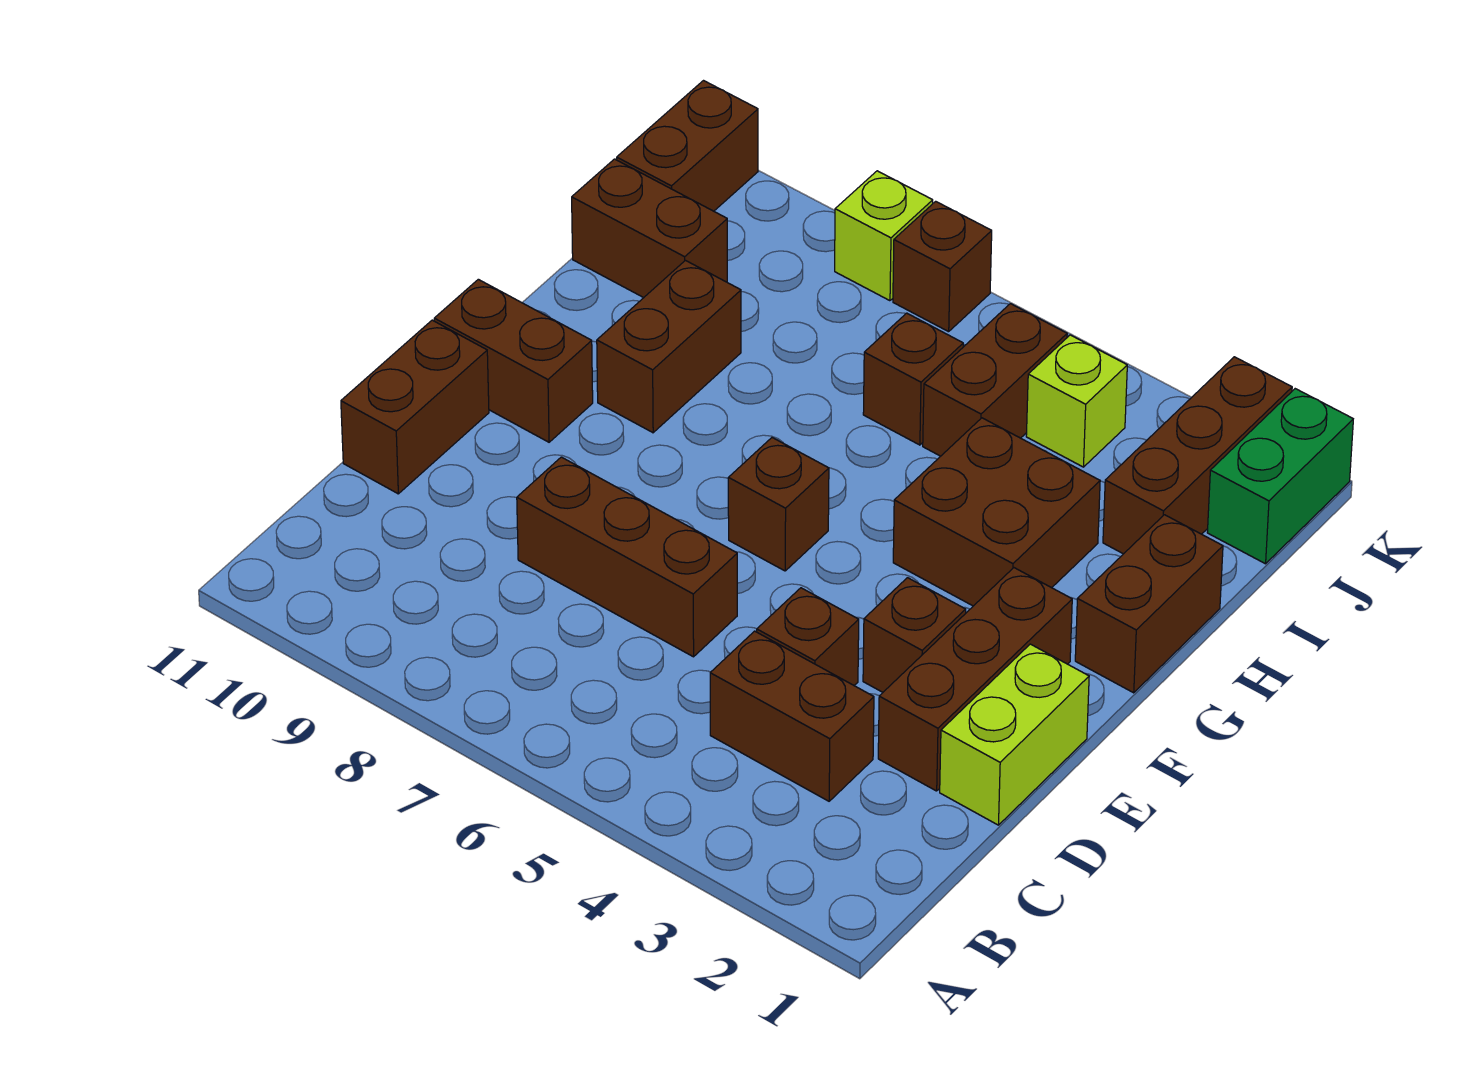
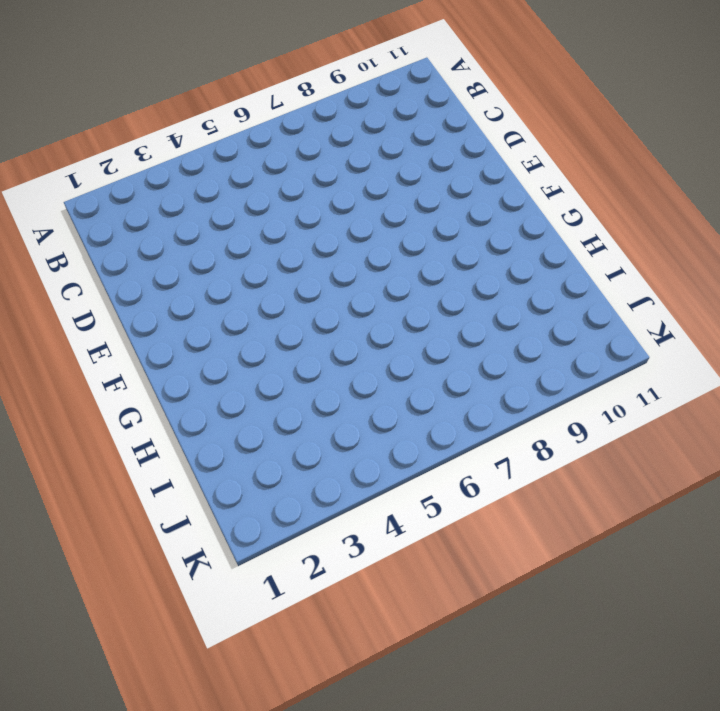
none -> brown brick C3:C4 level 1
none -> lime brick D1:E1 level 1
none -> brown brick D2:F2 level 1

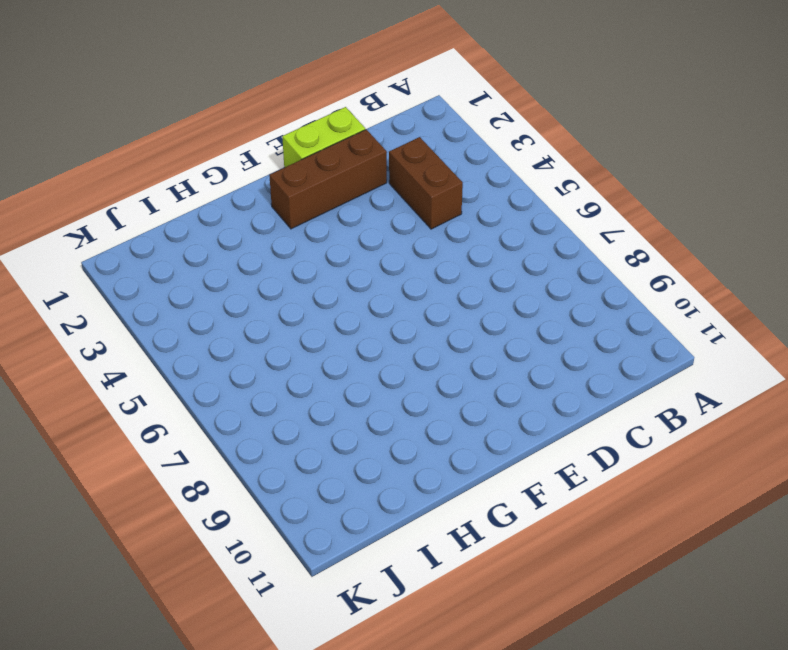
none -> brown brick D4 level 1
none -> brown brick D6:D8 level 1
none -> brown brick D11:E11 level 1

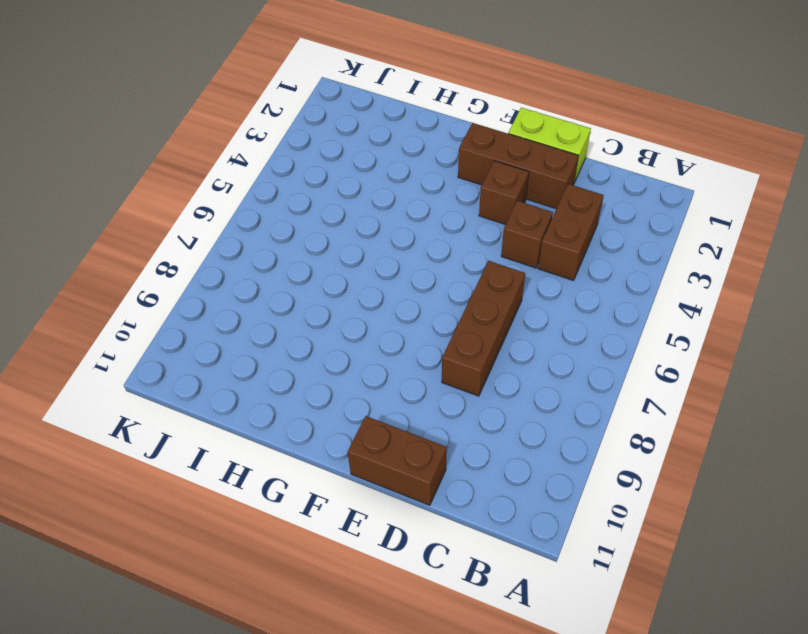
none -> brown brick F6 level 1
none -> brown brick F10:F11 level 1
none -> brown brick G1:H1 level 1

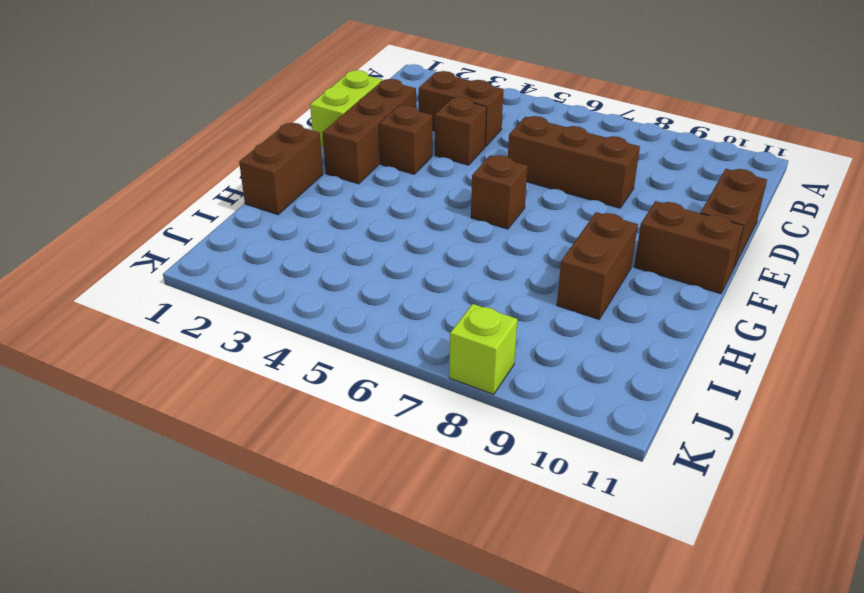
none -> brown brick G3:H4 level 1
none -> brown brick I2:K2 level 1
none -> brown brick I5:J5 level 1

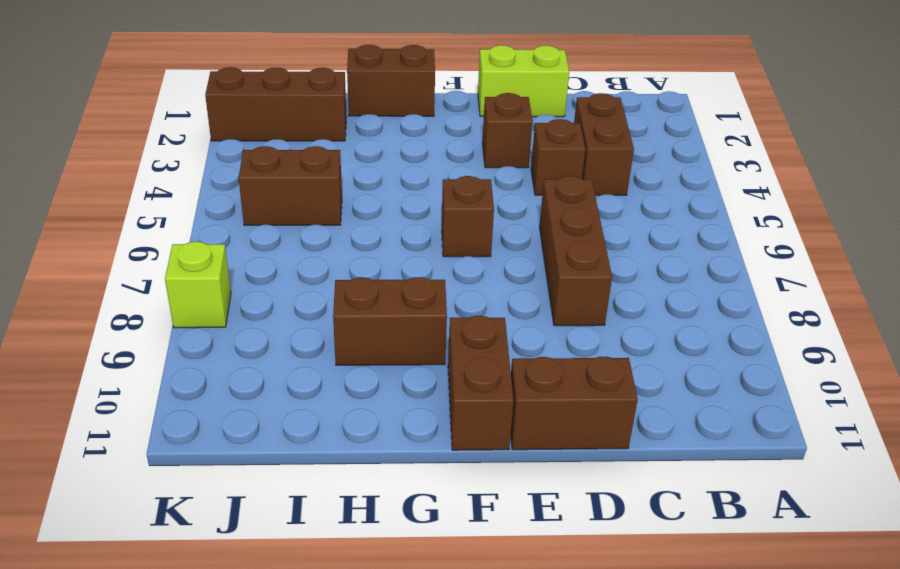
none -> brown brick D2:F2 level 1
none -> brown brick G3:H4 level 1
none -> brown brick I6 level 1

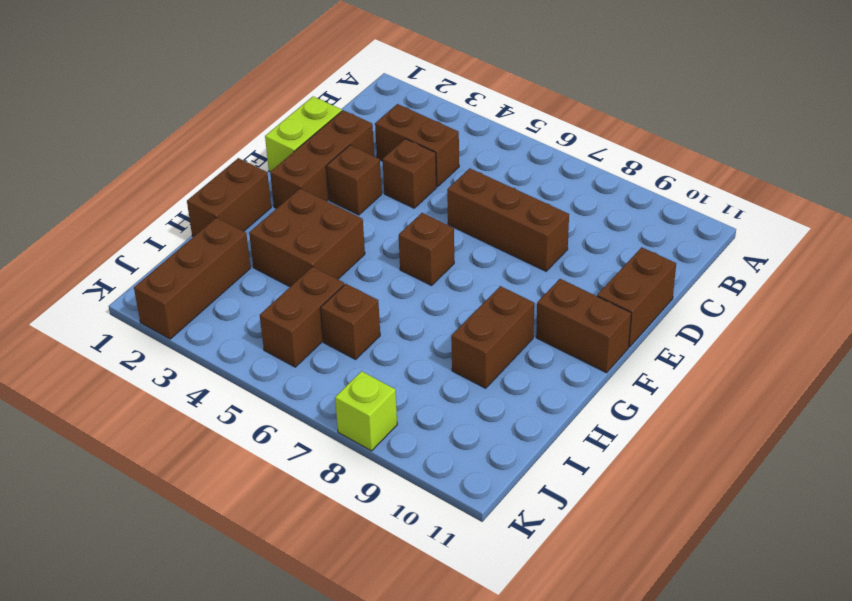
none -> brown brick I10:I11 level 1
none -> green brick J1:K1 level 1
none -> lime brick J4 level 1

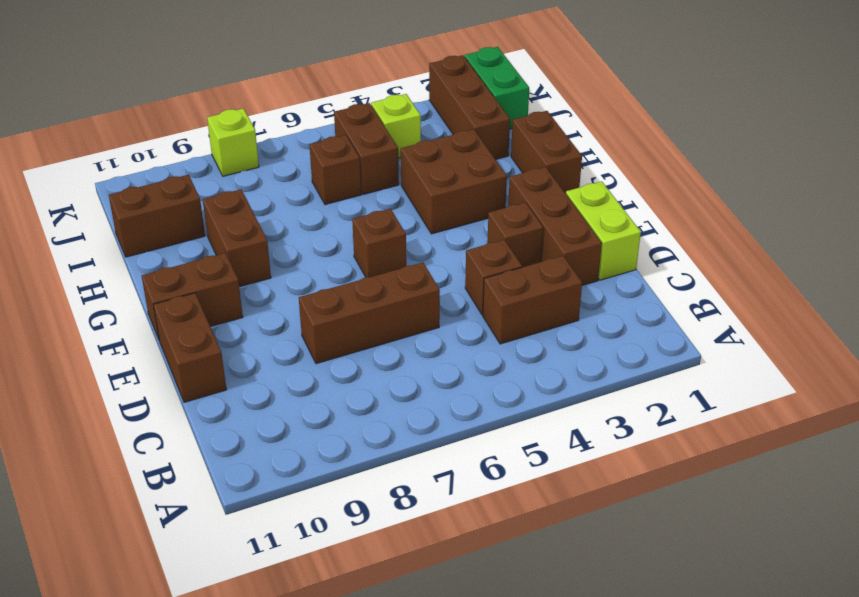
none -> brown brick J11:K11 level 1
none -> brown brick K7 level 1

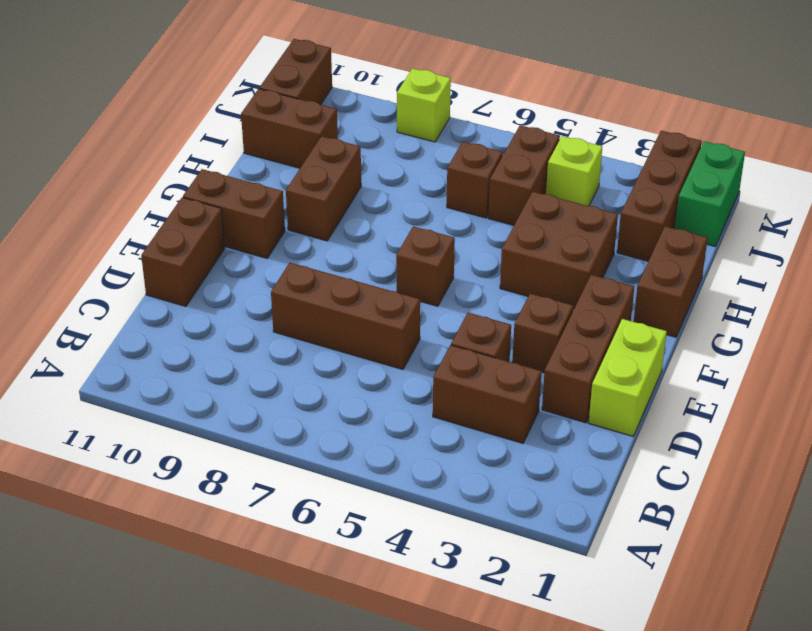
none -> brown brick K7 level 1

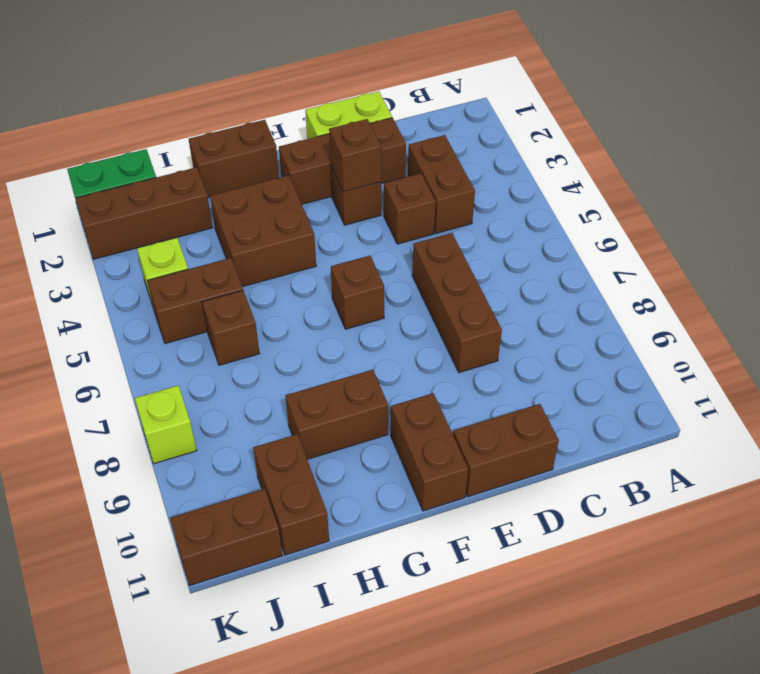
brown brick E3 level 2 -> brown brick K7 level 1

